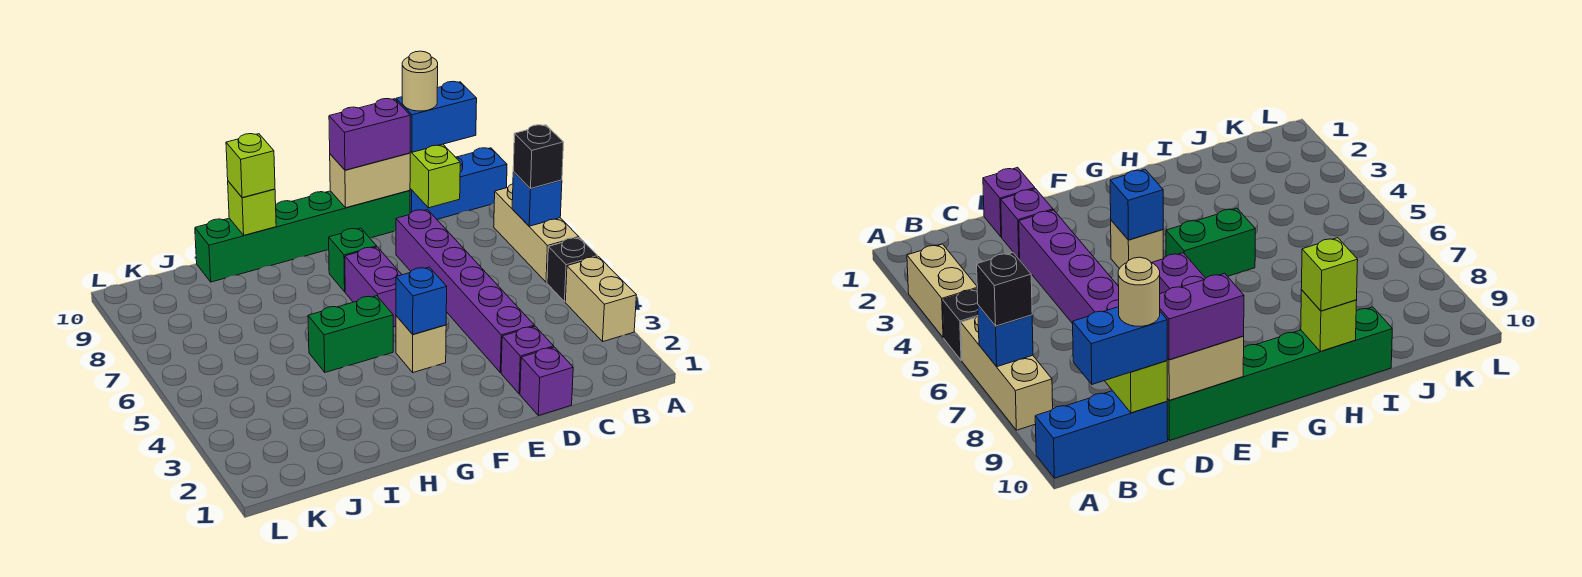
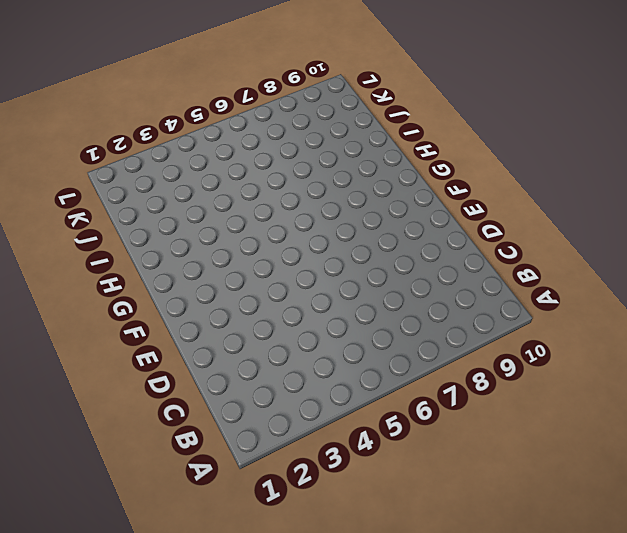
none -> tan brick A3:A4 level 1
none -> black brick A5 level 1
none -> tan brick A6:A8 level 1

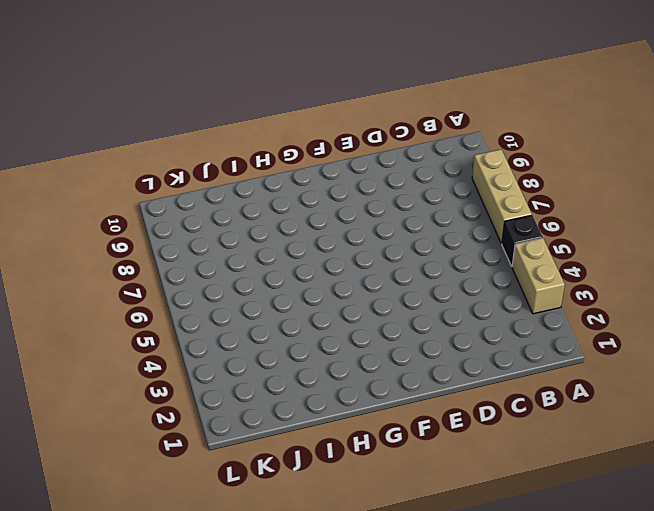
none -> blue brick A10:C10 level 1
none -> purple brick D1 level 1
none -> purple brick D2 level 1

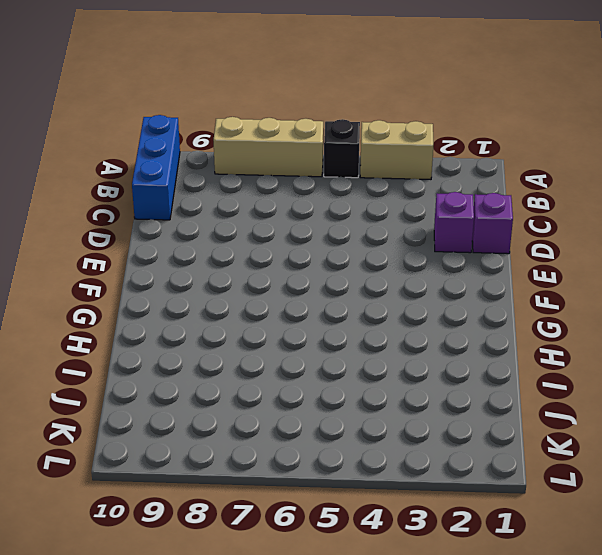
none -> purple brick D3:D8 level 1
none -> green brick D10:I10 level 1
none -> tan brick F4 level 1

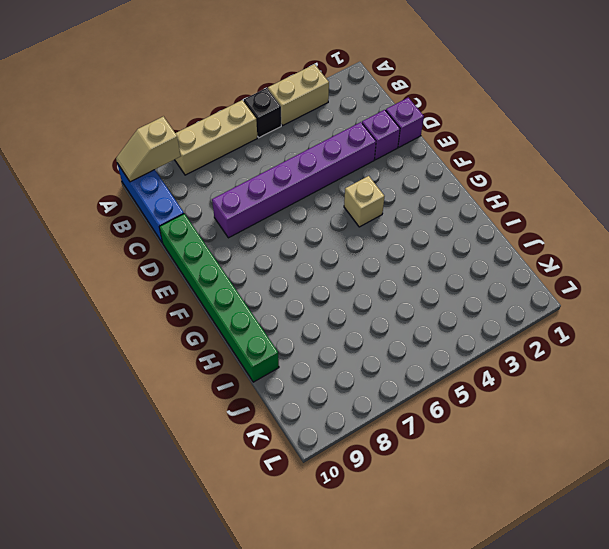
tan slope A9:A10 level 2 top 9 -> none
none -> purple brick F6:F7 level 1
none -> green brick F8 level 1
none -> green brick G5:H5 level 1

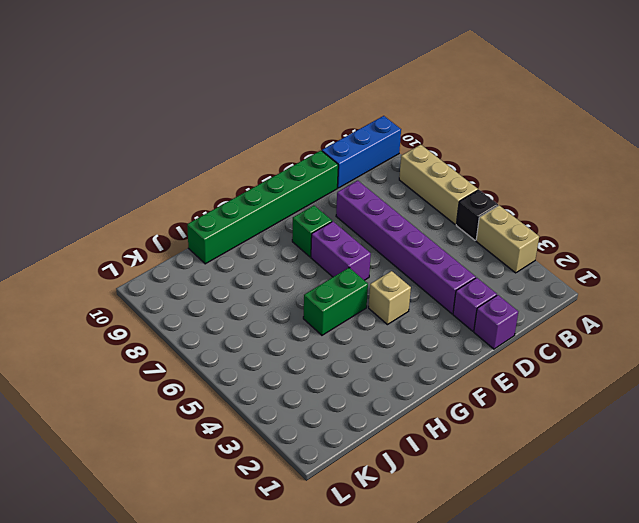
none -> blue brick A7 level 2
none -> lime brick C9:C10 level 2
none -> tan brick D10:E10 level 2

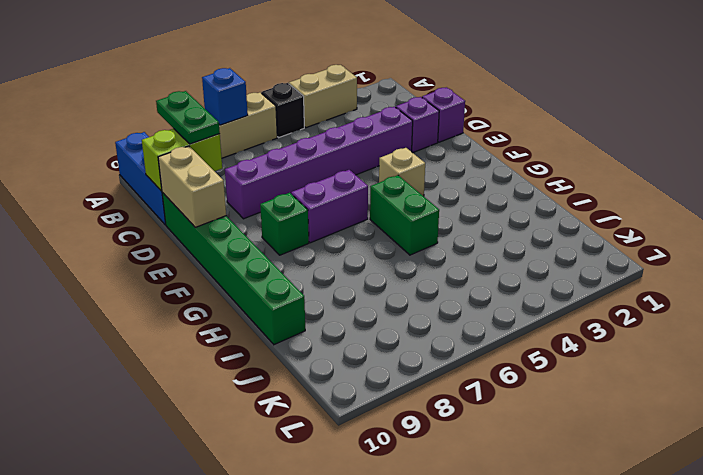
green plate B9:C9 level 3 -> none
none -> blue brick F4 level 2
none -> lime brick H10 level 2
none -> black brick A7 level 3

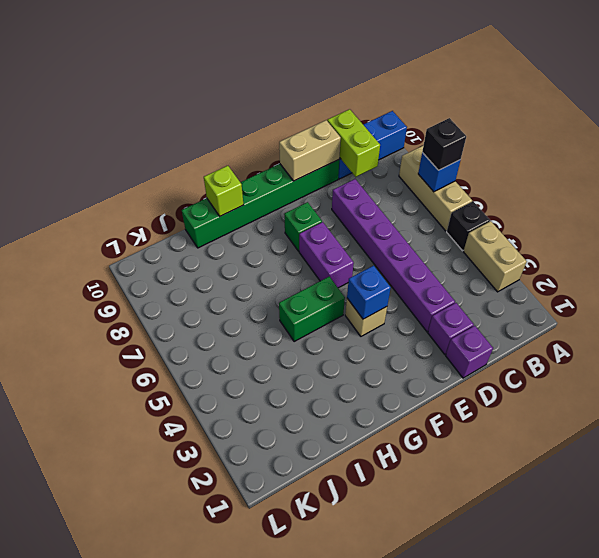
none -> blue brick B10:C10 level 3
none -> purple brick D10:E10 level 3
none -> lime brick H10 level 3

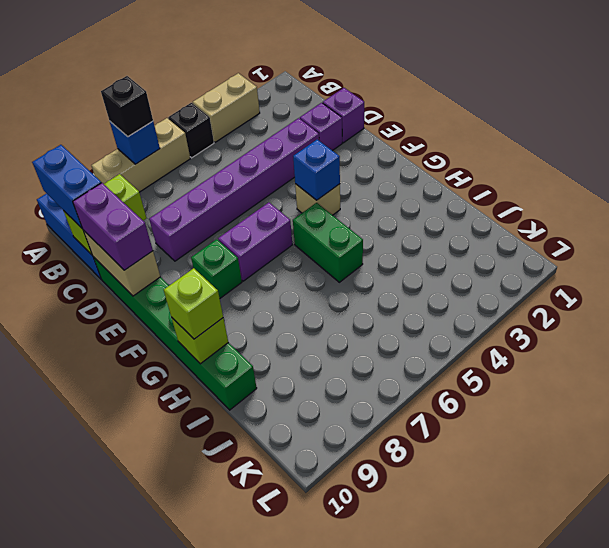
none -> tan round brick C10 level 4

